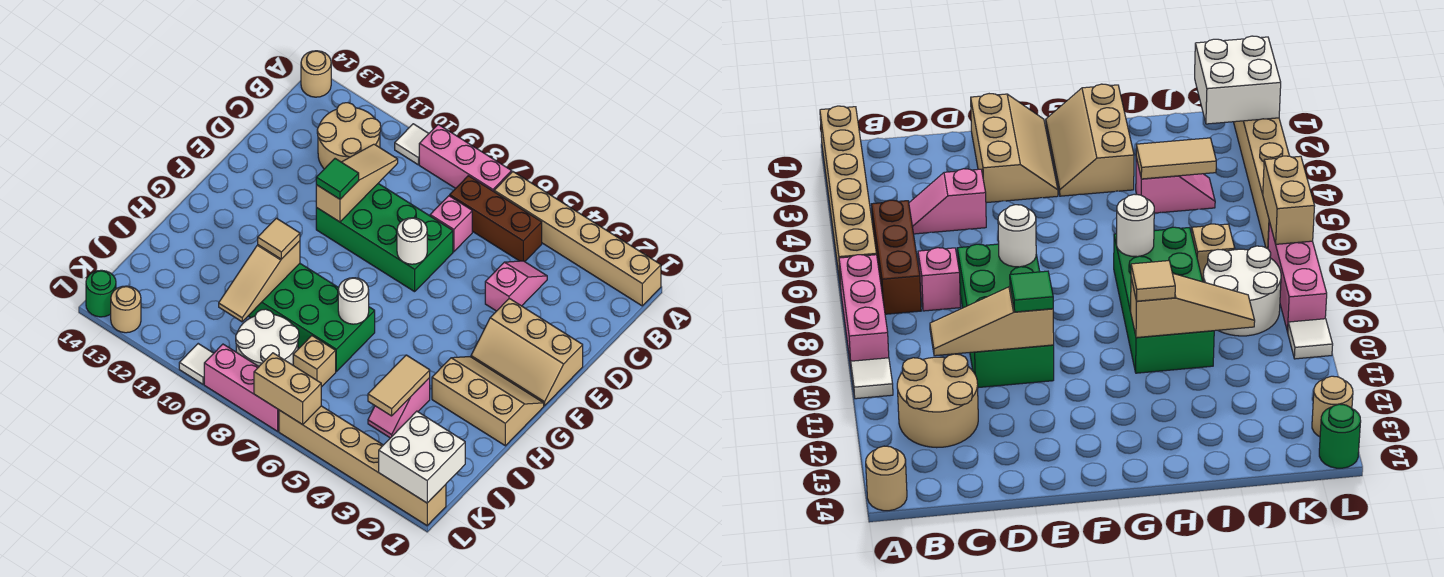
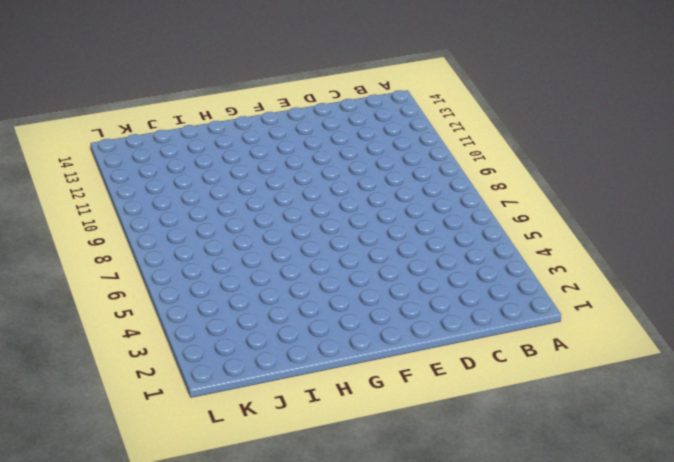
none -> tan brick A1:A6 level 1
none -> pink brick A7:A9 level 1
none -> white tile A10 level 1

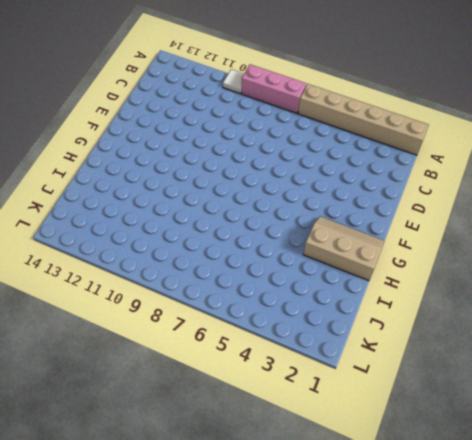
none -> tan round brick A14 level 1
none -> brown brick B5:B7 level 1
none -> tan round brick B11:C12 level 1

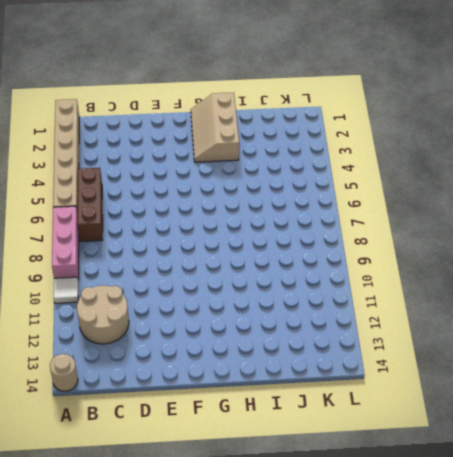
none -> pink slope C4:D4 level 1 top D
none -> pink brick C7 level 1
none -> green brick D7:E10 level 1

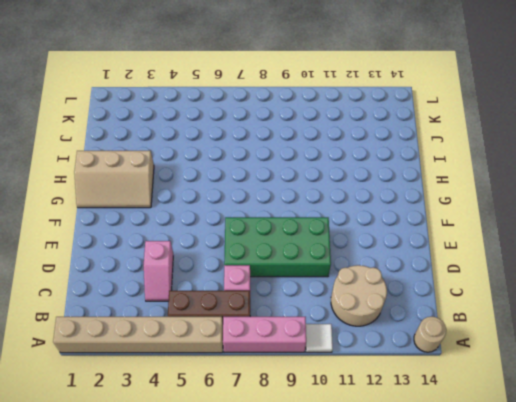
none -> tan slope E1:F3 level 1 top E
none -> green brick H7:I10 level 1
none -> pink slope I4:J4 level 1 top I

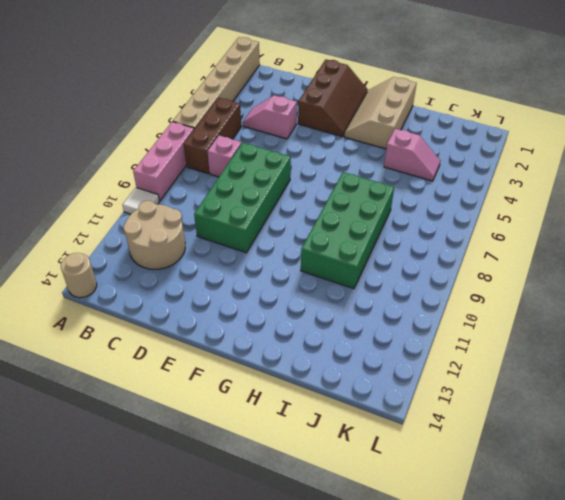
brown slope E1:F3 level 1 top E -> tan slope E1:F3 level 1 top E
none -> tan brick J7 level 1
none -> white round brick J8:K9 level 1
none -> tan brick L1:L6 level 1

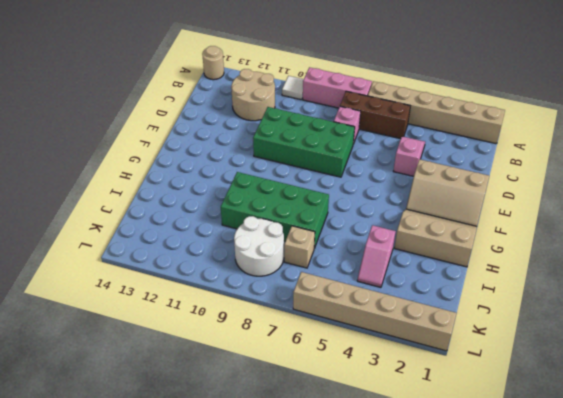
none -> pink brick L7:L9 level 1
none -> white tile L10 level 1
none -> tan round brick L13 level 1

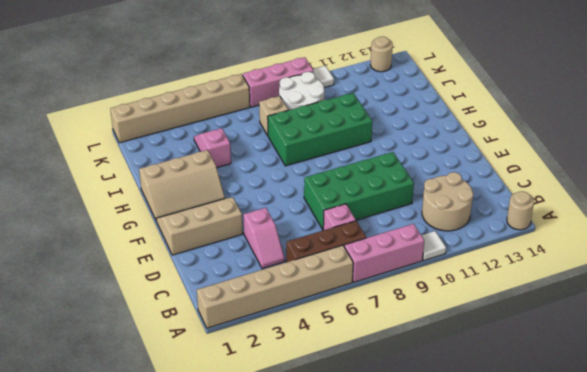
none -> green round brick L14 level 1
none -> tan slope C10:E10 level 2 top E
none -> white round brick E7 level 2

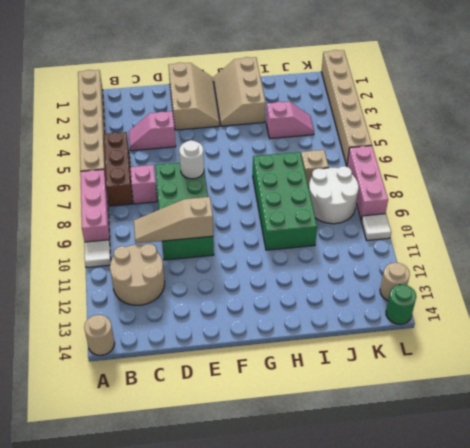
none -> white round brick H7 level 2
none -> tan slope H10:J10 level 2 top H
none -> tan tile I4:J4 level 2

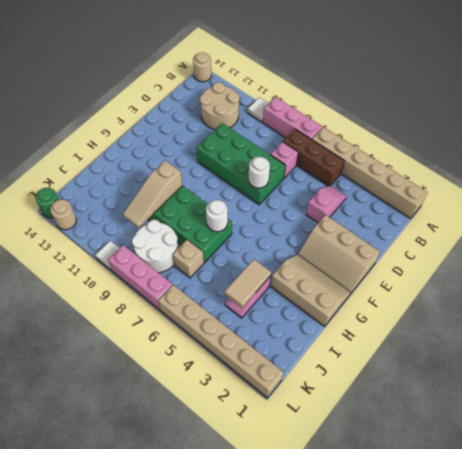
none -> tan slope C10:E10 level 2 top E
none -> white brick K1:L2 level 2
none -> tan brick L6:L7 level 2

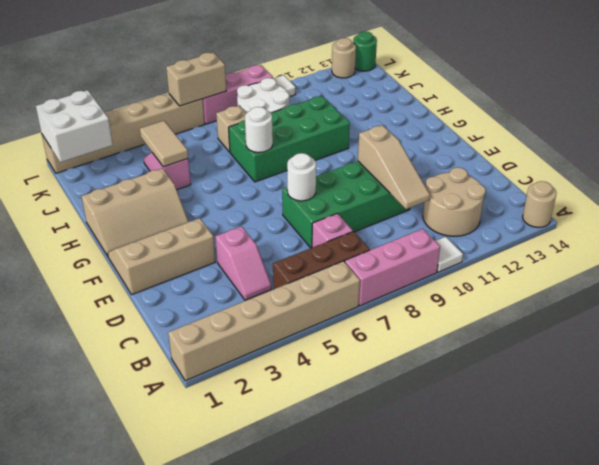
none -> tan slope H10:J10 level 2 top H
none -> green tile E10 level 3
none -> tan tile H10 level 3

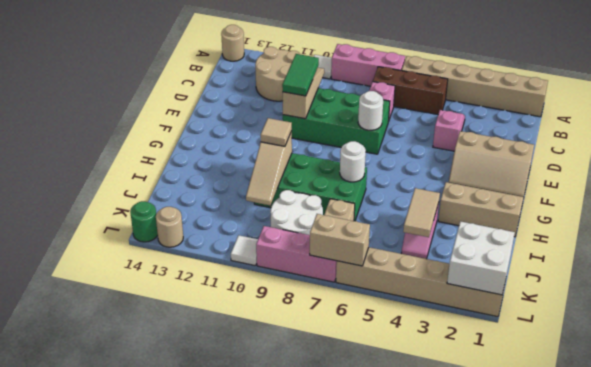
green tile D10:E10 level 3 -> green tile E10 level 3

